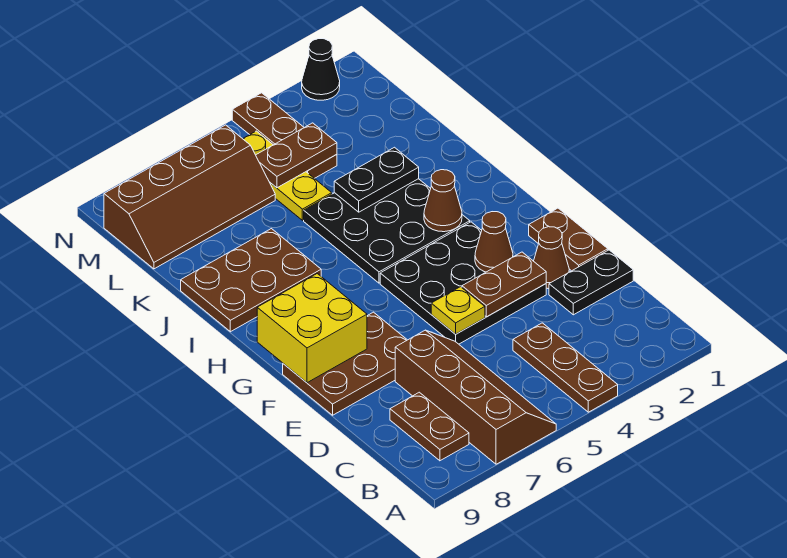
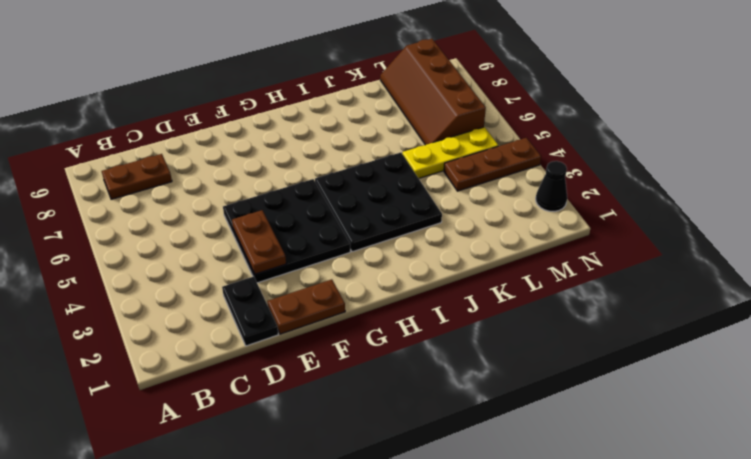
none -> brown plate A4:C4 level 1
none -> brown slope A6:D7 level 1 top 7
none -> brown cone E2 level 1

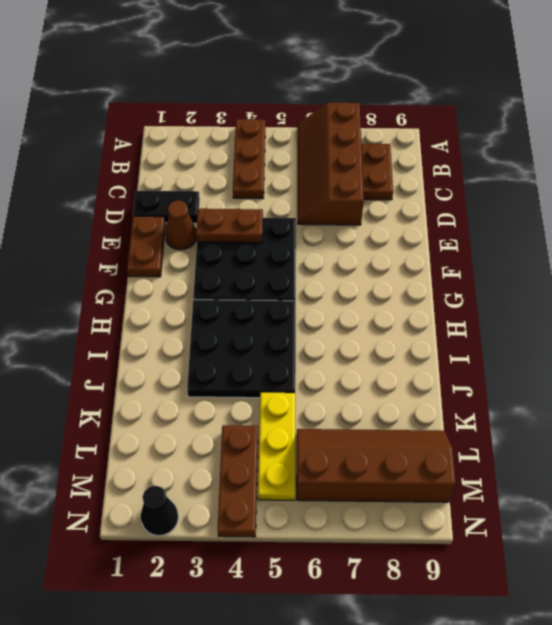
none -> brown plate E7:F9 level 1
none -> brown plate I7:J9 level 1
none -> yellow plate E5 level 2

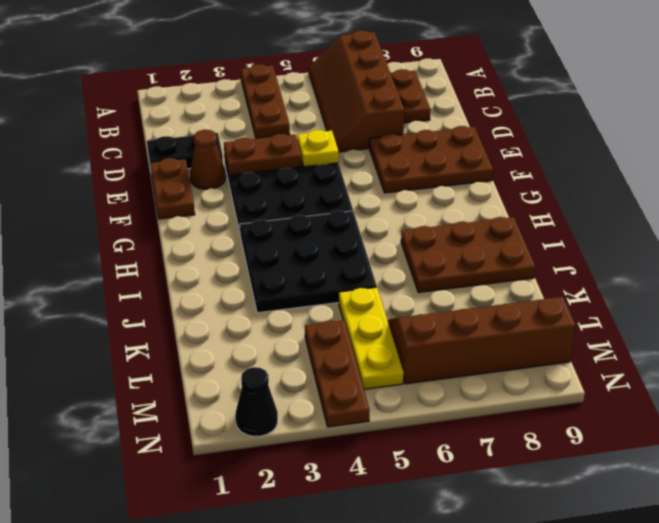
none -> brown cone F3 level 2
none -> yellow brick F8:G9 level 2
none -> brown cone H3 level 2

